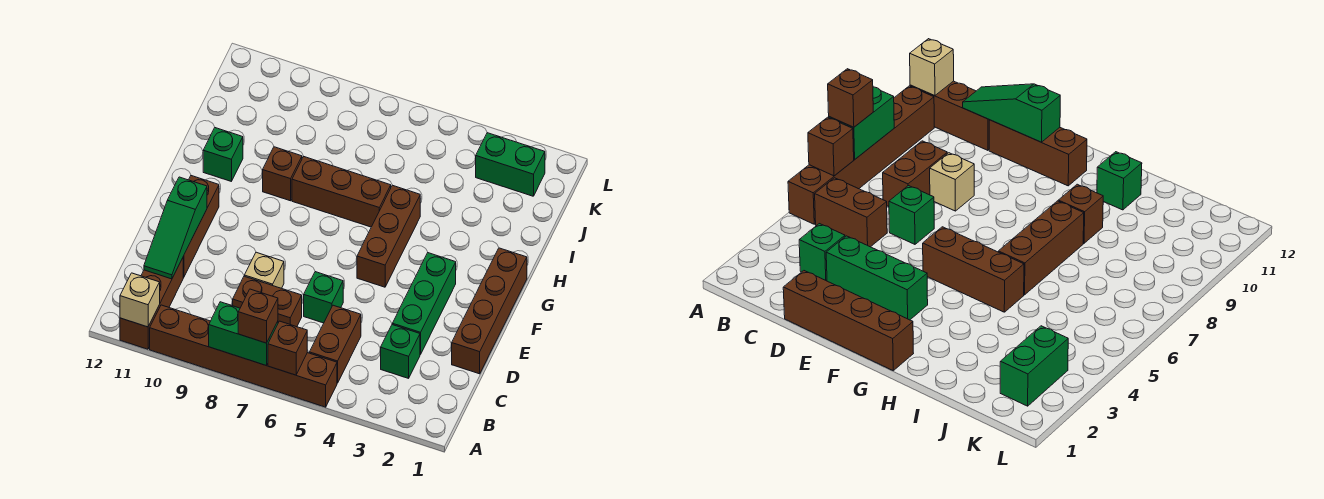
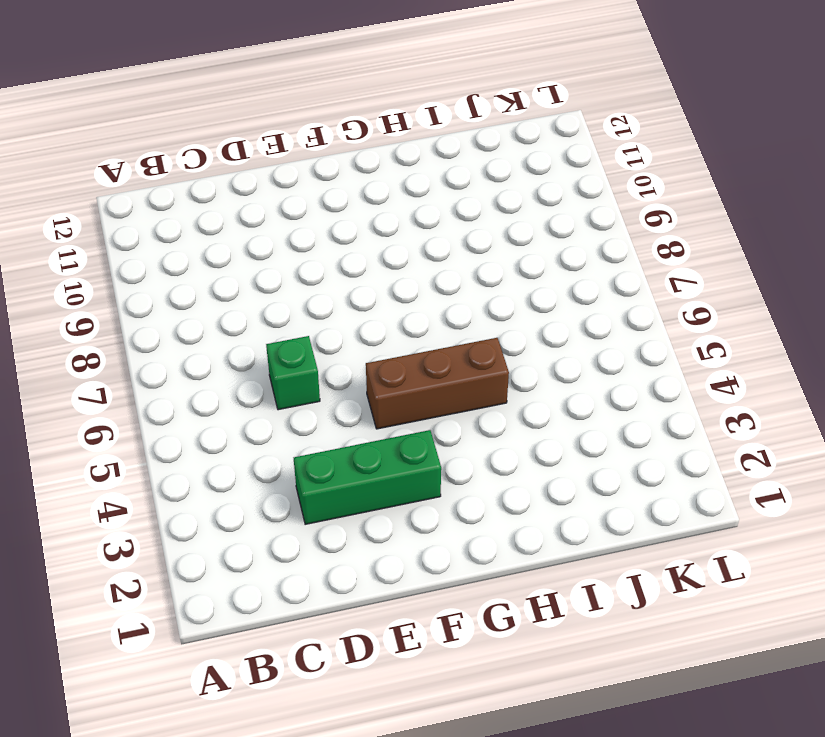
none -> brown brick A5:A10 level 1
none -> brown brick A11:C11 level 1
none -> brown brick B5:C5 level 1

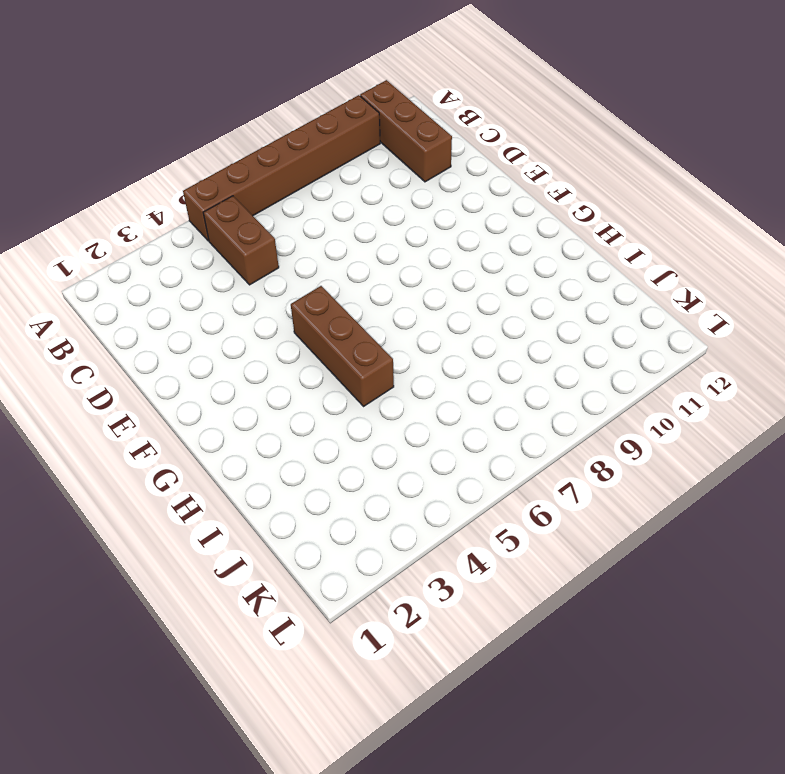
none -> green brick C3 level 1
none -> brown brick C7:C8 level 1
none -> brown brick D1:G1 level 1

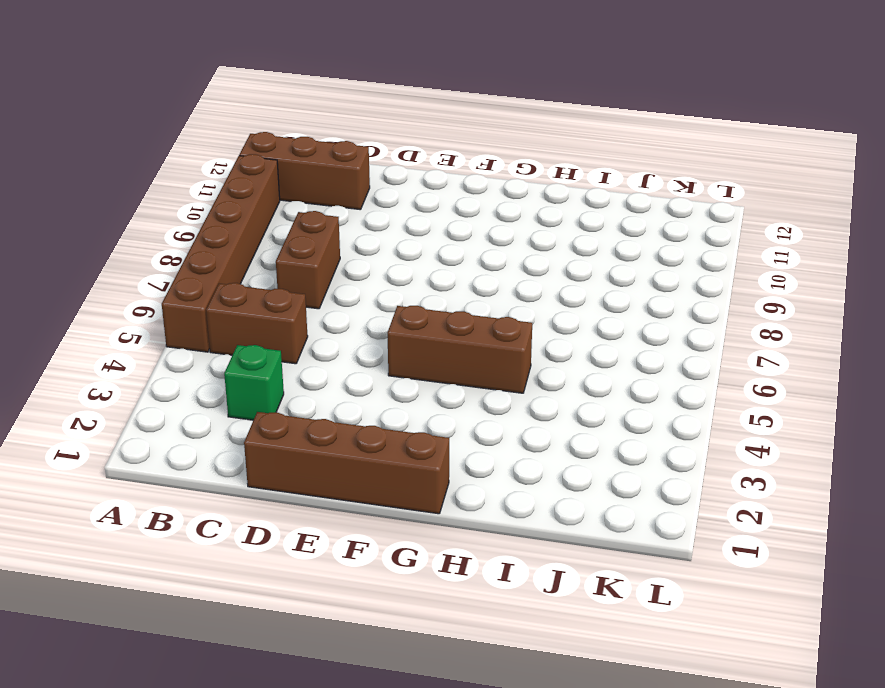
none -> green brick D3:F3 level 1
none -> green brick D6 level 1
none -> tan brick D8 level 1

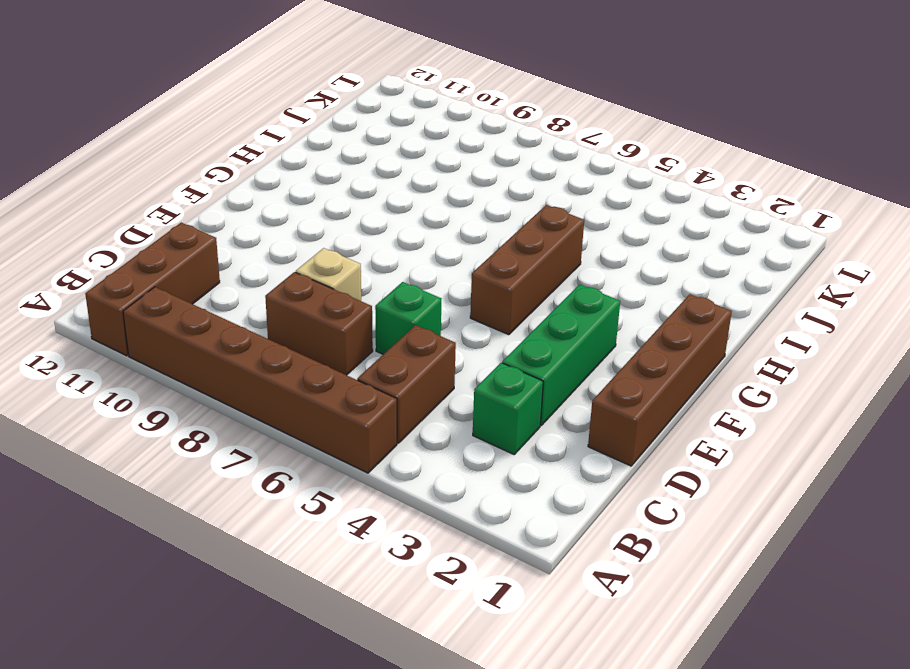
none -> brown brick D11:F11 level 1
none -> brown brick H6:H8 level 1
none -> brown brick H9 level 1

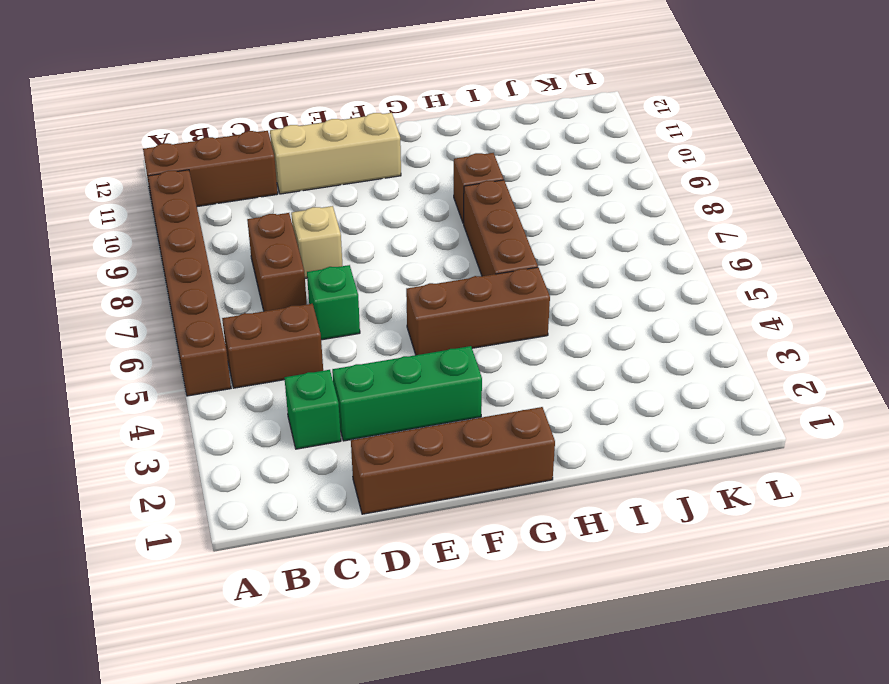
tan brick D11:F11 level 1 -> brown brick D11:F11 level 1
none -> green brick H11 level 1
none -> green brick K2:K3 level 1
none -> brown brick A6 level 2

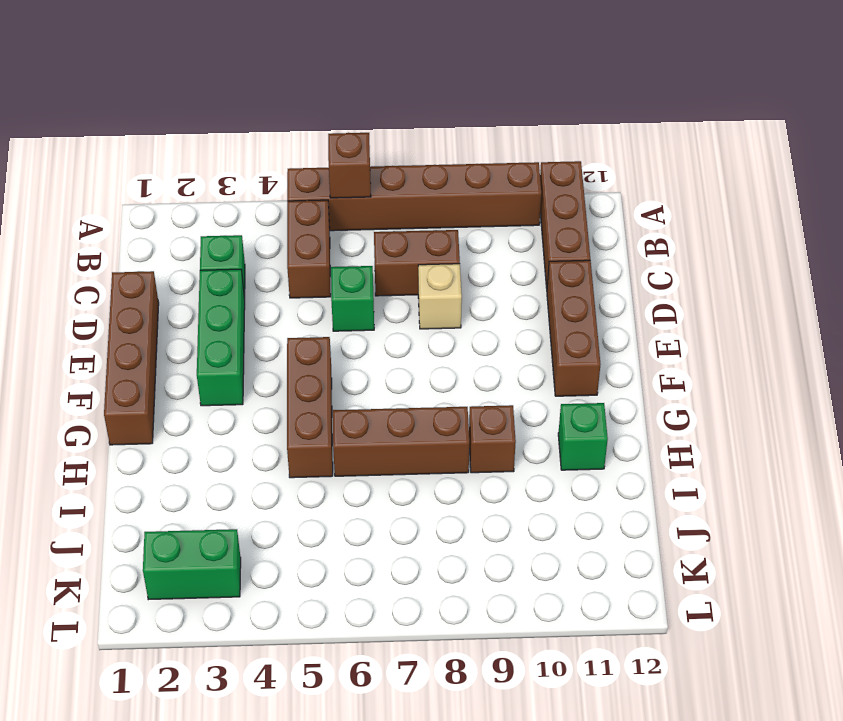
none -> green brick A7:A8 level 2
none -> tan brick A11 level 2
none -> green slope C11:E11 level 2 top E

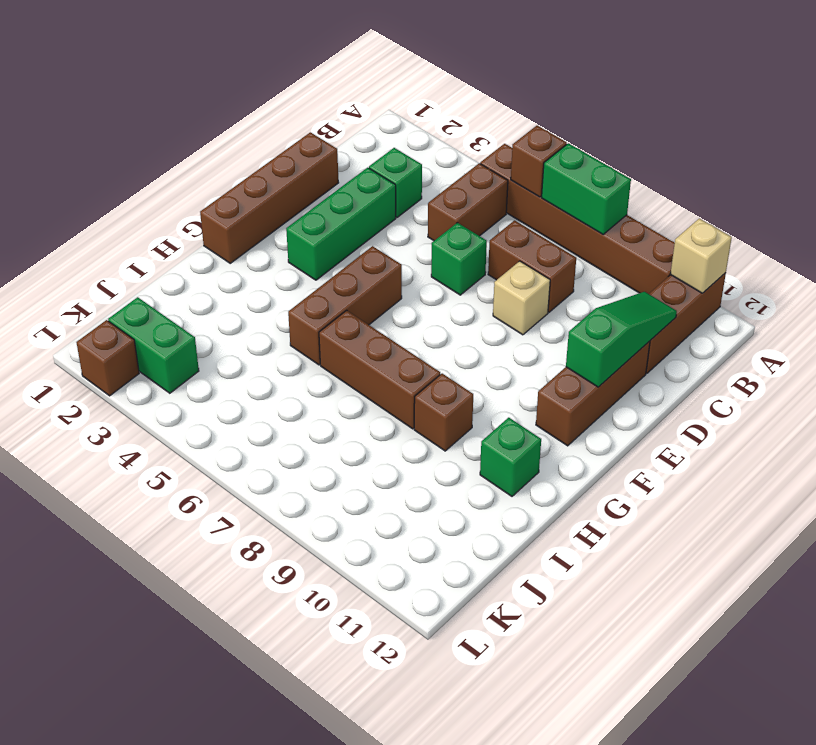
brown brick L2 level 1 -> brown brick A7 level 3

